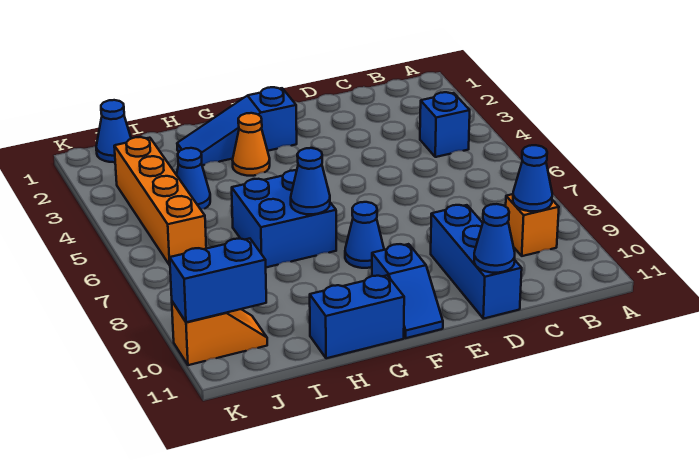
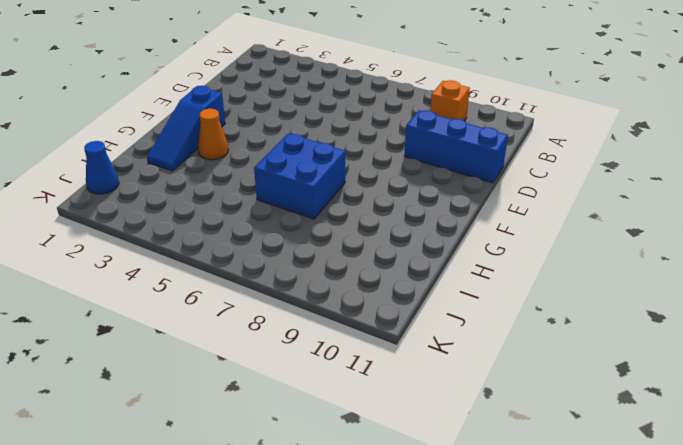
none -> blue brick B4 level 1
none -> blue cone F8 level 1
none -> blue slope F10:F11 level 1 top 10

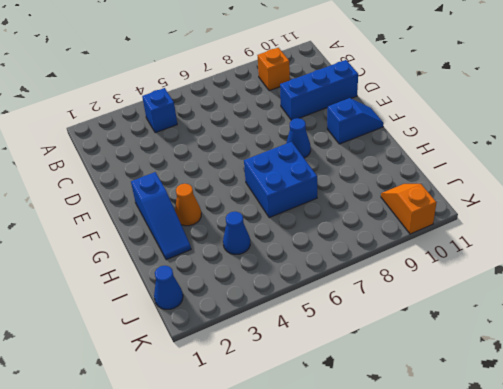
none -> blue brick G11:H11 level 1
none -> orange brick J3:J6 level 1
none -> blue cone B9 level 2

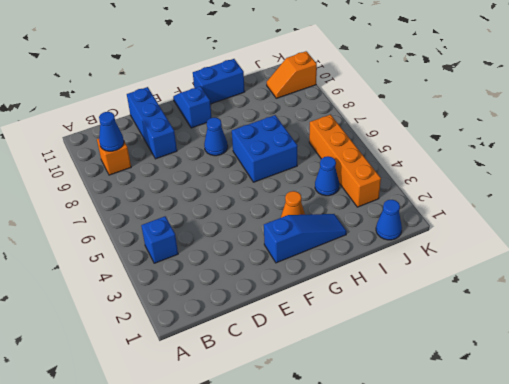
none -> blue cone D11 level 2
none -> blue cone G7 level 2
none -> blue brick J10:K10 level 2

